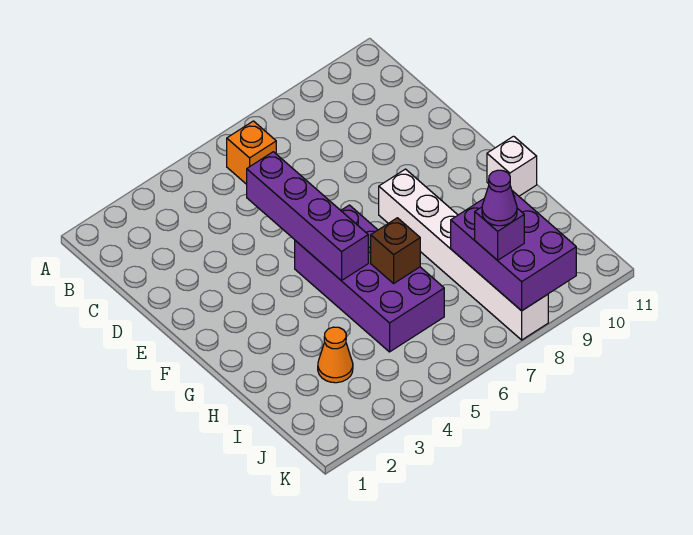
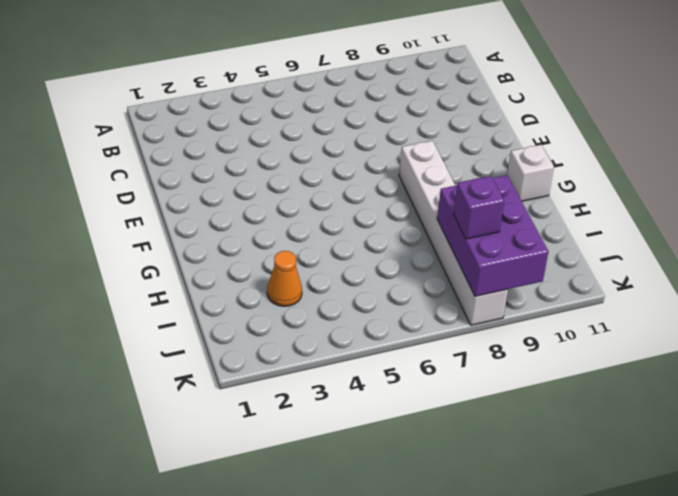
none -> orange brick B6 level 1
none -> purple brick F5:I6 level 1

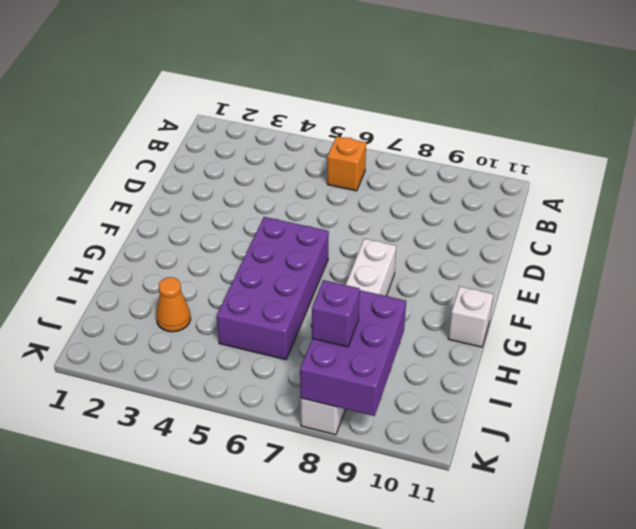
none -> purple brick D5:G5 level 2
none -> brown brick H6 level 2

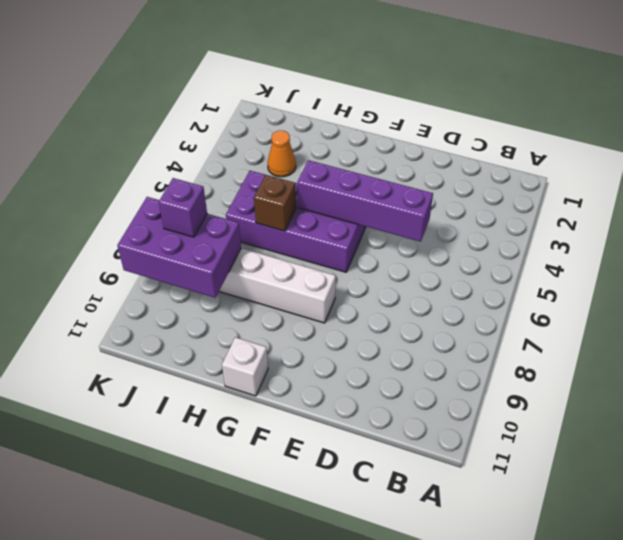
none -> orange brick B6 level 1
none -> purple cone J8 level 4

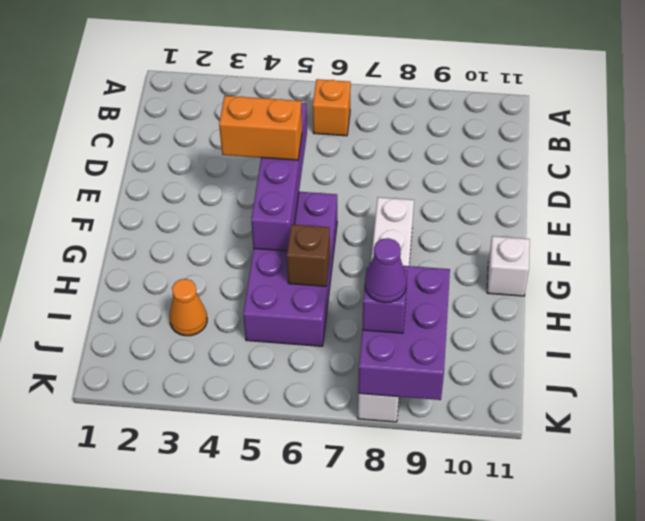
orange brick E4:E5 level 3 -> none

